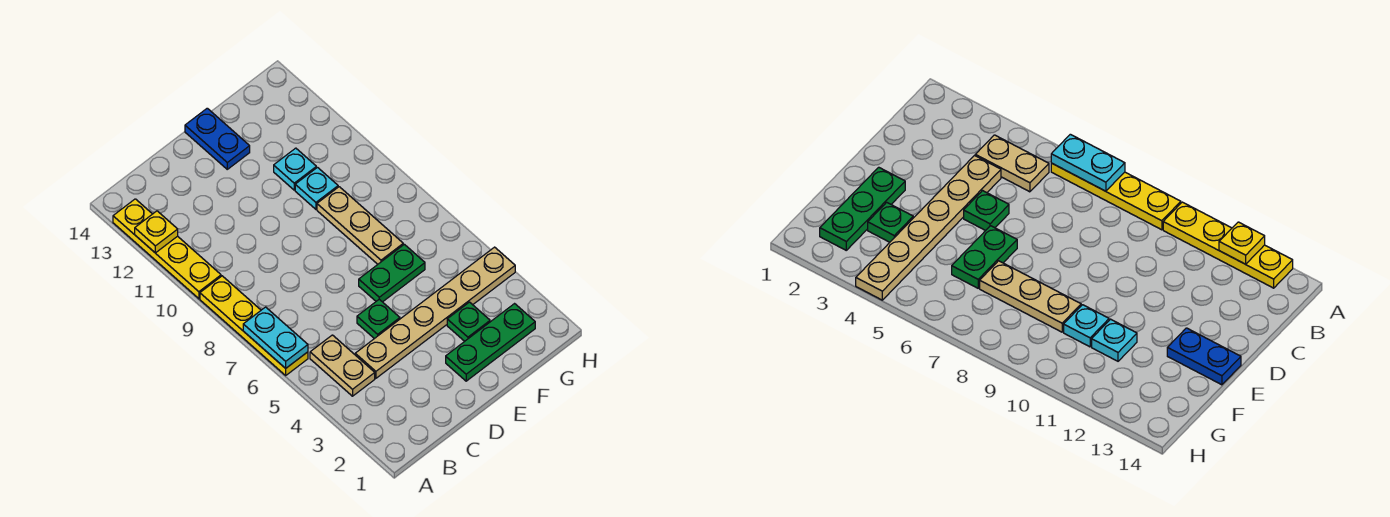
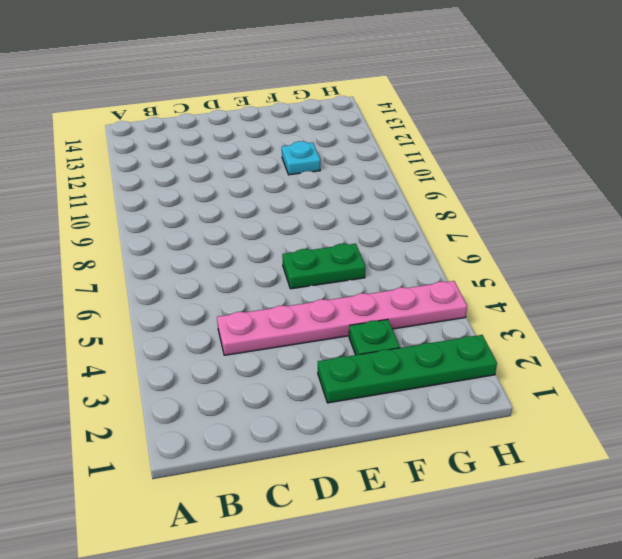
pink plate C4:H4 level 1 -> tan plate C4:H4 level 1
green plate E2:H2 level 1 -> green plate E2:G2 level 1
none -> yellow plate A6:A9 level 1
none -> yellow plate A10:A13 level 1
none -> tan plate B4:B5 level 1

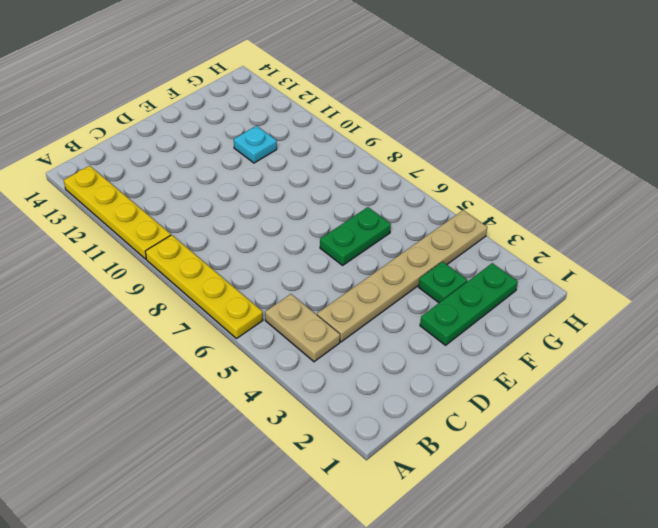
none -> green plate D5 level 1
none -> blue plate E13:E14 level 1
none -> tan plate F7:F9 level 1

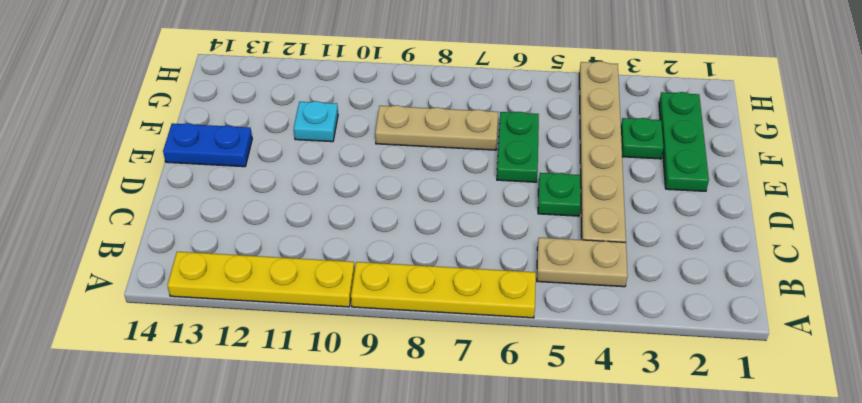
none -> cyan plate F10 level 1
none -> cyan plate A6:A7 level 2
none -> yellow plate A12 level 2

